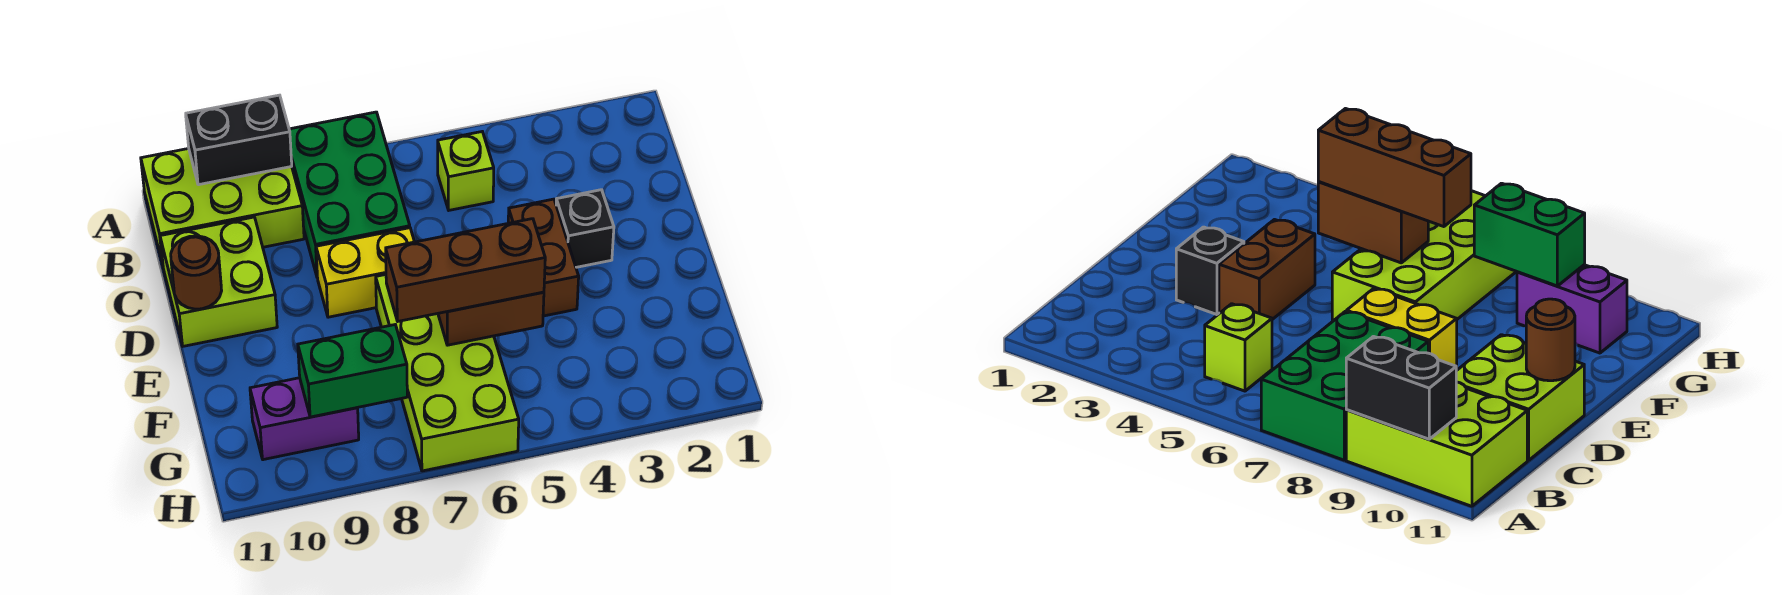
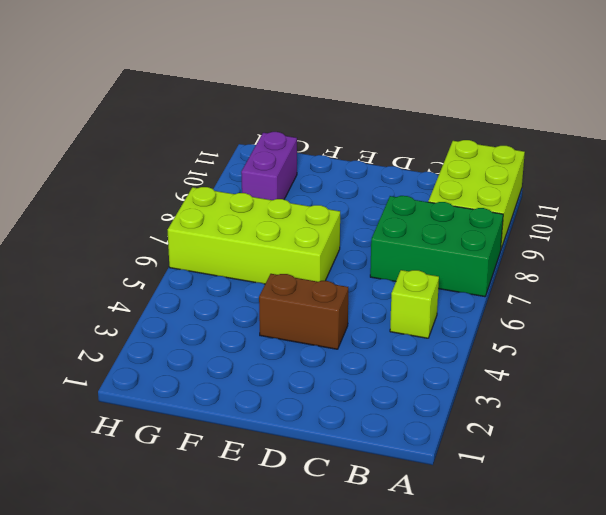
none -> lime brick C10:D11 level 1
none -> black brick D3 level 1
none -> yellow brick D7:D8 level 1

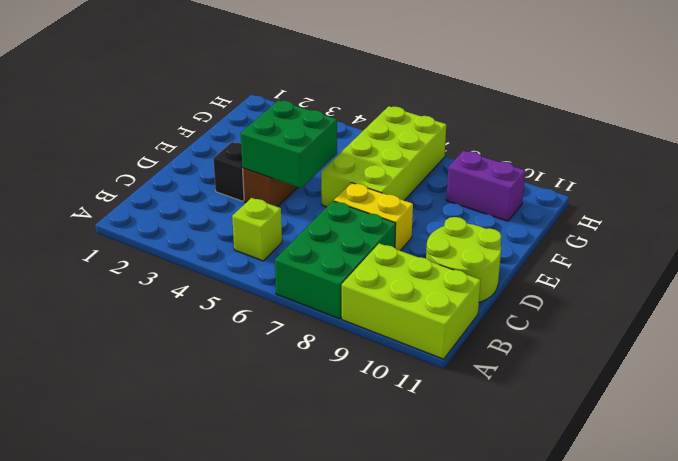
lime round brick C10:D11 level 1 -> lime brick C10:D11 level 1
green brick D4:E5 level 2 -> none
none -> black brick A9:A10 level 2
none -> brown round brick D11 level 2
none -> brown brick F5:F6 level 2

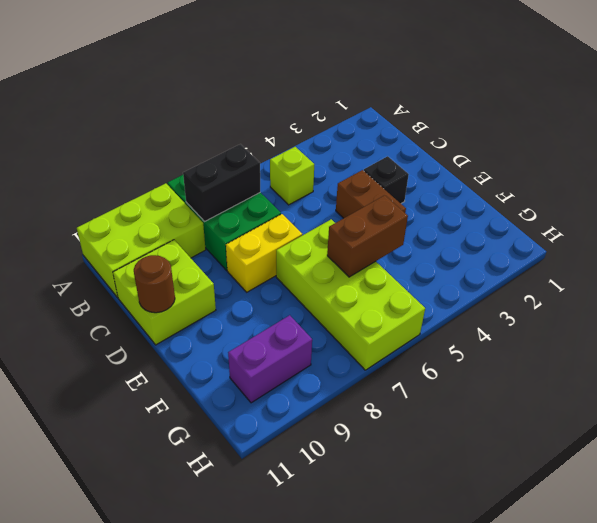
black brick B7:B8 level 2 -> black brick A9:A10 level 2
none -> green brick G8:G9 level 2
none -> brown brick F5:F7 level 3

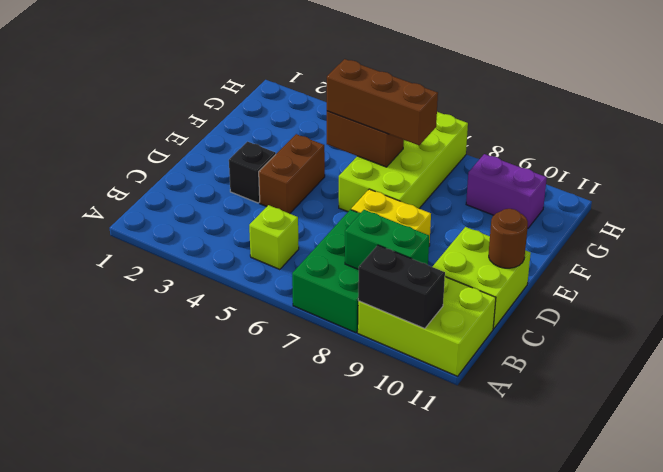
green brick B8:B9 level 2 -> green brick G8:G9 level 2

